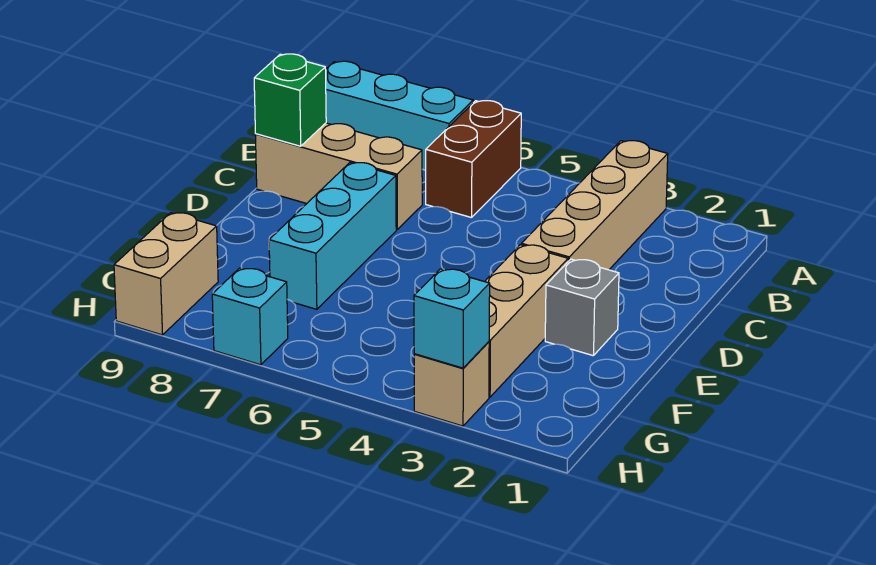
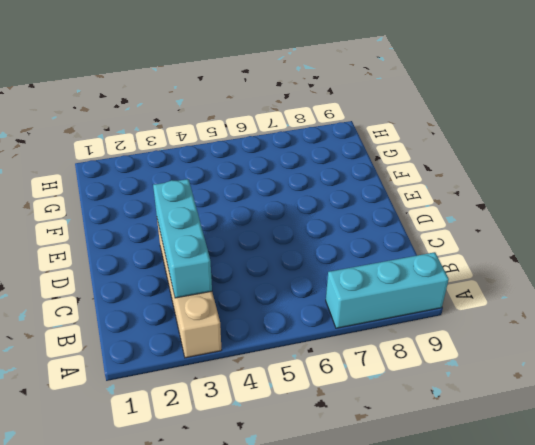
cyan brick B3:D3 level 2 -> cyan brick D7:F7 level 1
none -> brown brick A6:B6 level 1
none -> tan brick C7:C9 level 1
none -> grey brick E2 level 1

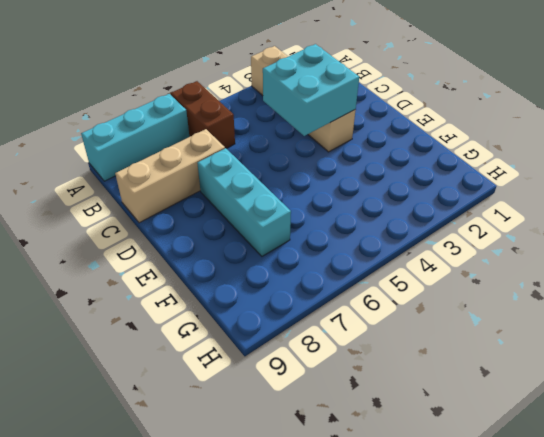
cyan brick C3:D4 level 2 -> none
none -> grey brick E2 level 1
none -> tan brick E3:G3 level 1
none -> tan brick G9:H9 level 1

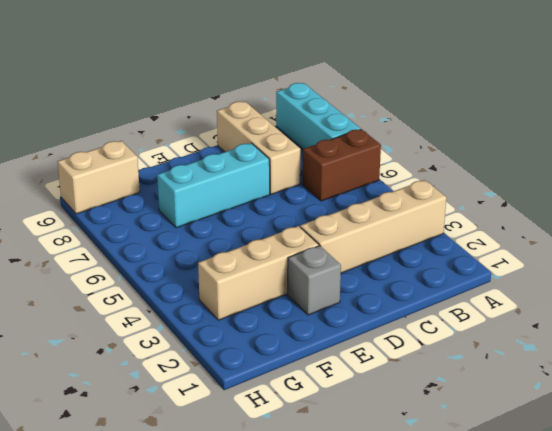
none -> tan brick H3 level 1
none -> cyan brick H7 level 1
none -> green brick C9 level 2

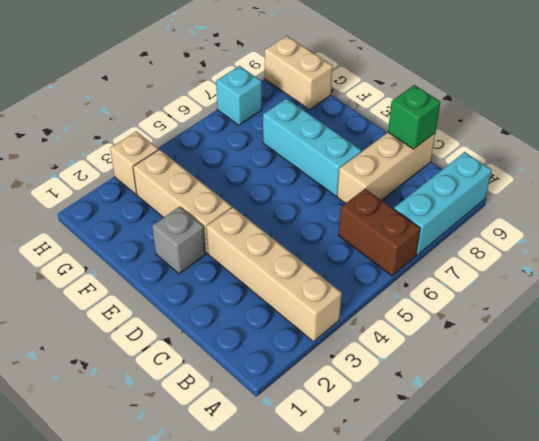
none -> cyan brick H3 level 2

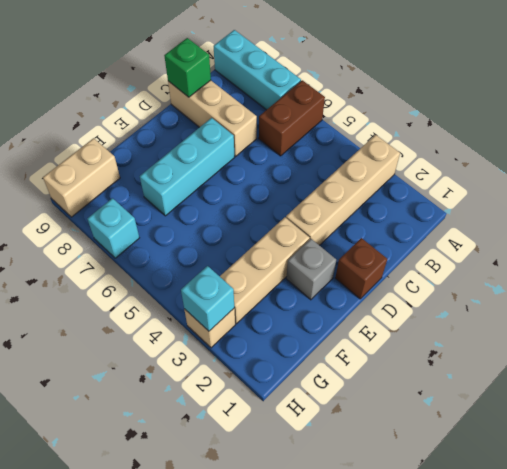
brown brick D1 level 1 -> none

